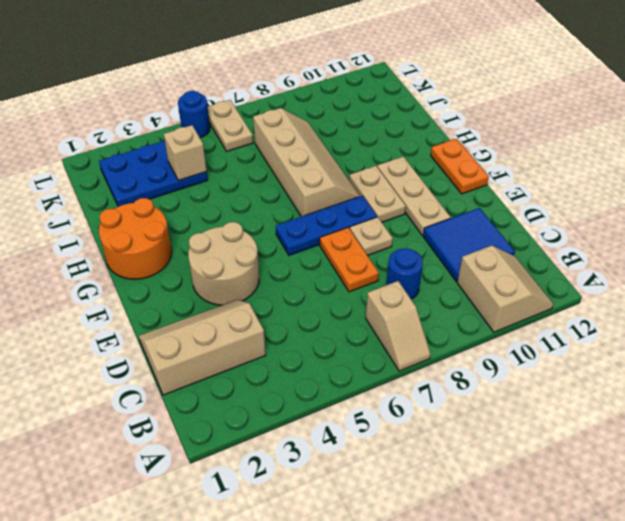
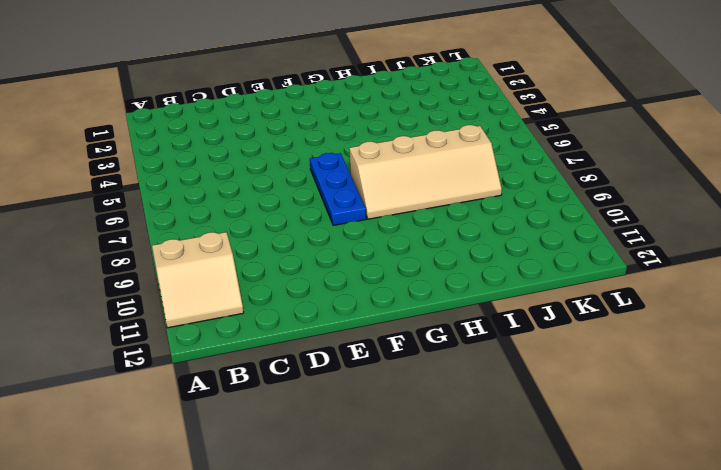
none -> tan slope A7:B7 level 1 top B
none -> tan slope C1:D3 level 1 top C
none -> blue round brick C8 level 1

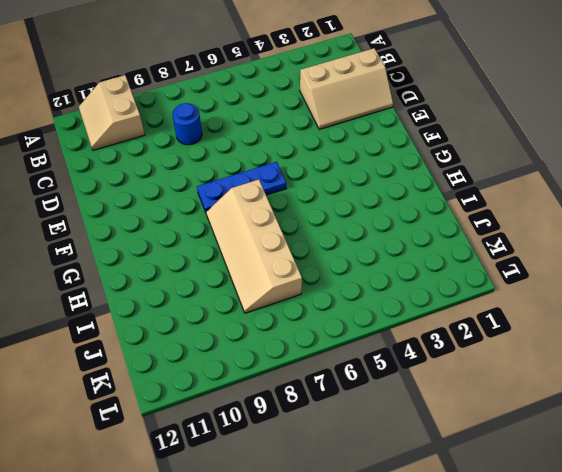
none -> tan slope A7:B7 level 1 top B
none -> blue tile C10:D11 level 1
none -> orange plate D7:E7 level 1

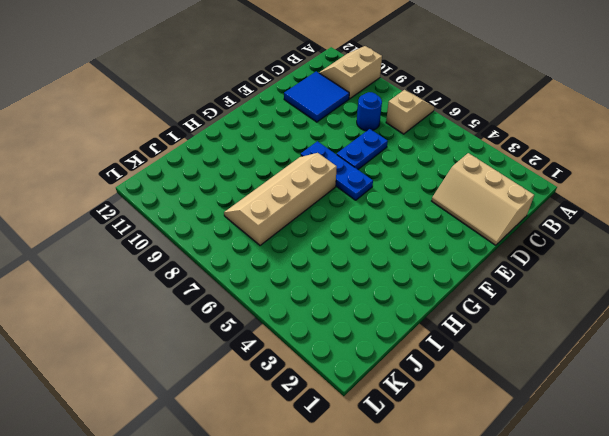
blue plate D7:E7 level 1 -> orange plate D7:E7 level 1
none -> tan round brick E3:F4 level 1
none -> tan plate E8 level 1
none -> tan plate E10:G10 level 1

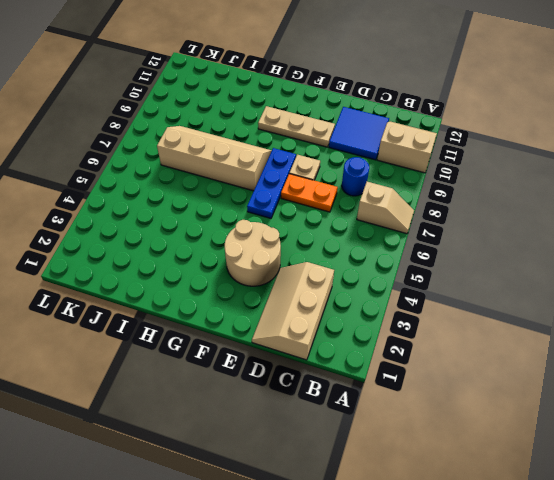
none -> tan plate F9:G9 level 1
none -> orange plate F12:G12 level 1
none -> orange round brick G1:H2 level 1

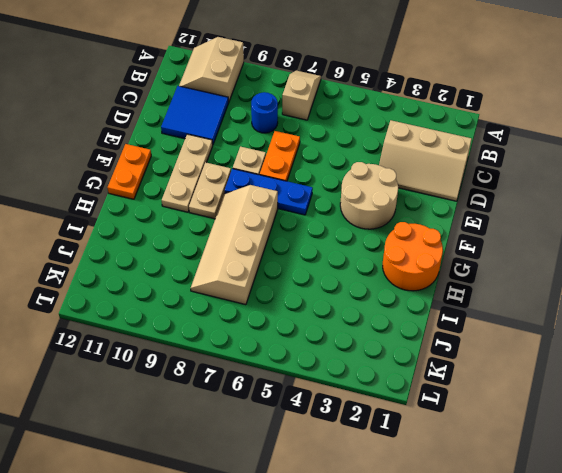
none -> blue plate J2:K4 level 1
none -> tan plate K6:L6 level 1
none -> blue round brick L5 level 1

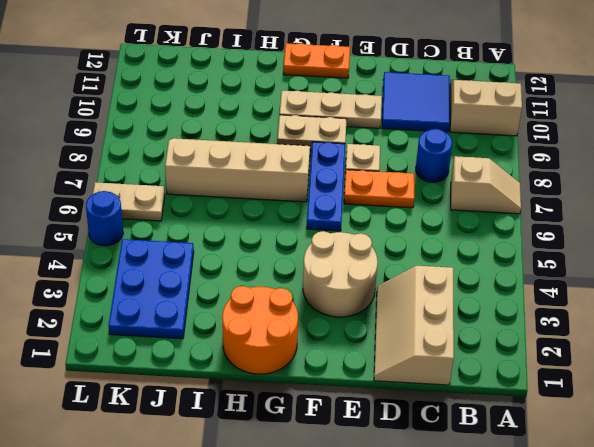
none -> tan brick J4 level 2

